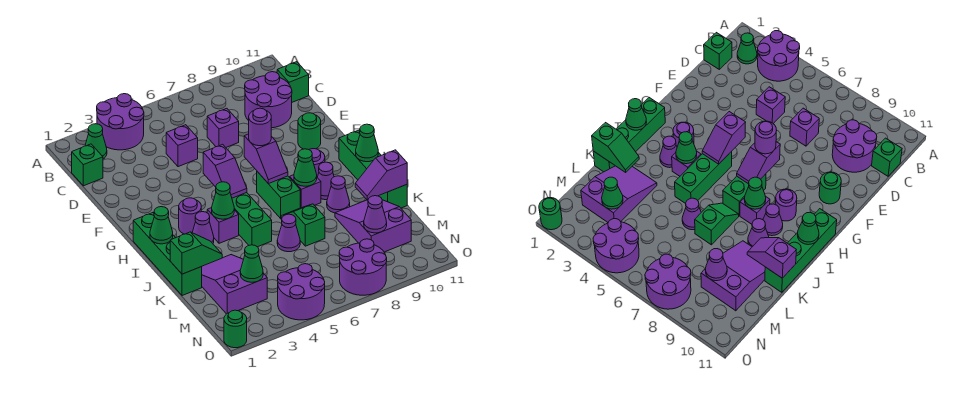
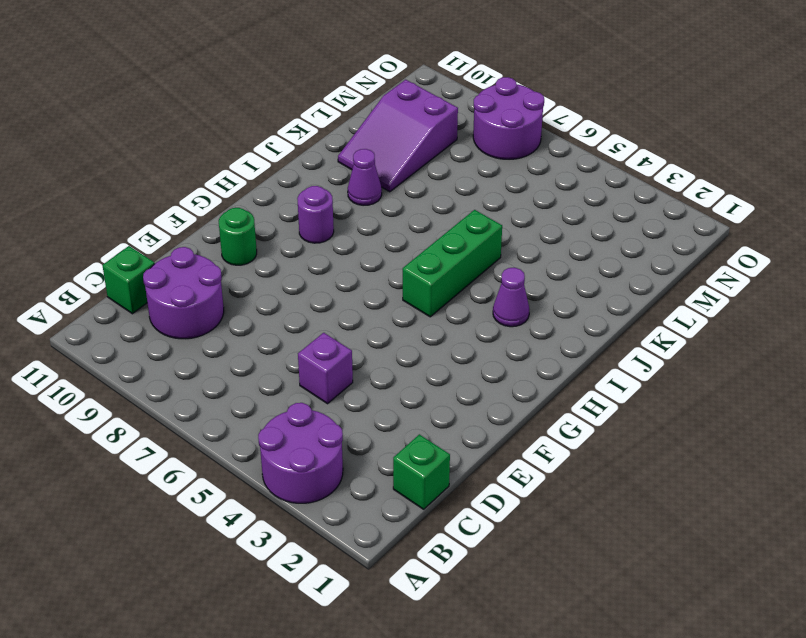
none -> green cone B2 level 1
none -> purple brick D7 level 1
none -> green brick H1:K1 level 1
none -> purple round brick H3 level 1

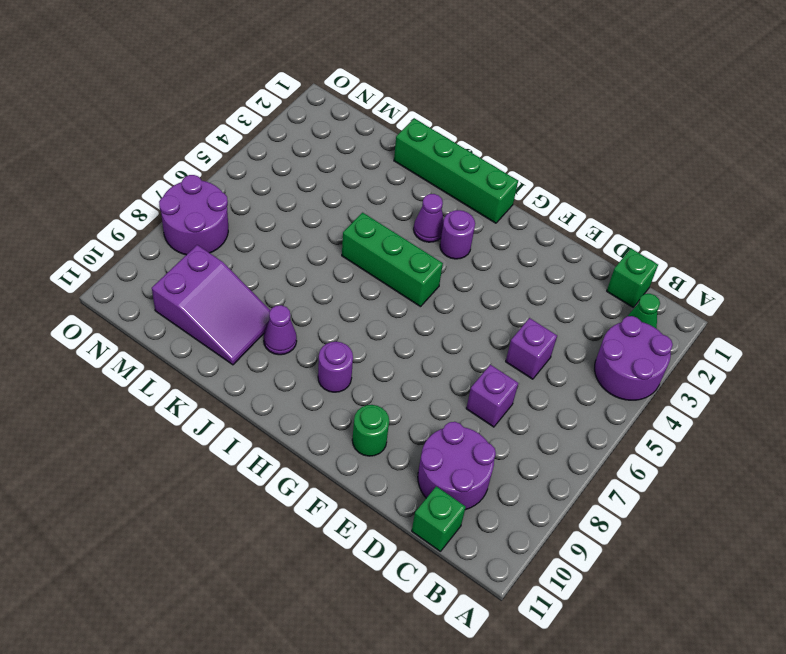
none -> green brick H7:I7 level 1
none -> green brick H11:K11 level 1
none -> purple brick I4 level 1
none -> purple brick I8 level 1

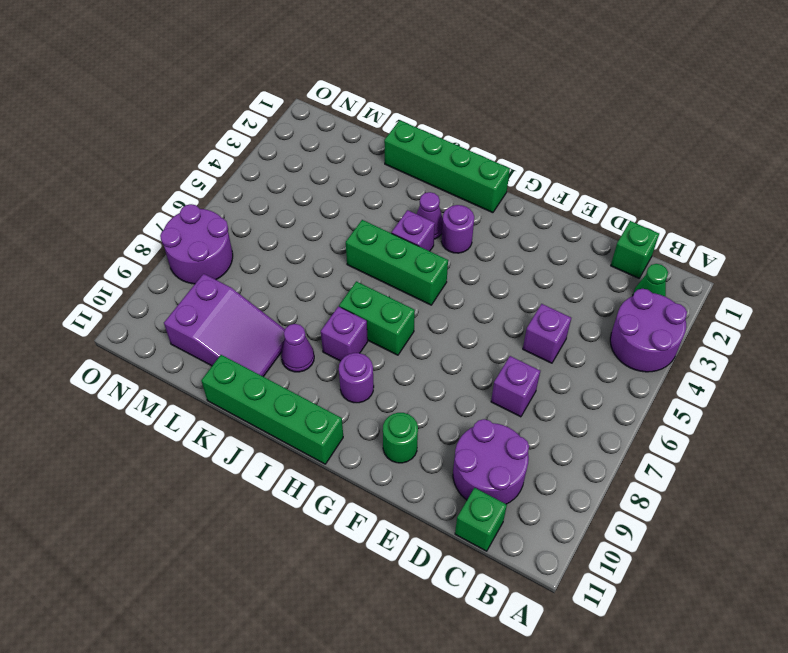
none -> purple cone I9 level 1
none -> green slope J7:K7 level 1 top K
none -> purple slope K2:M3 level 1 top M
none -> purple cone K6 level 1

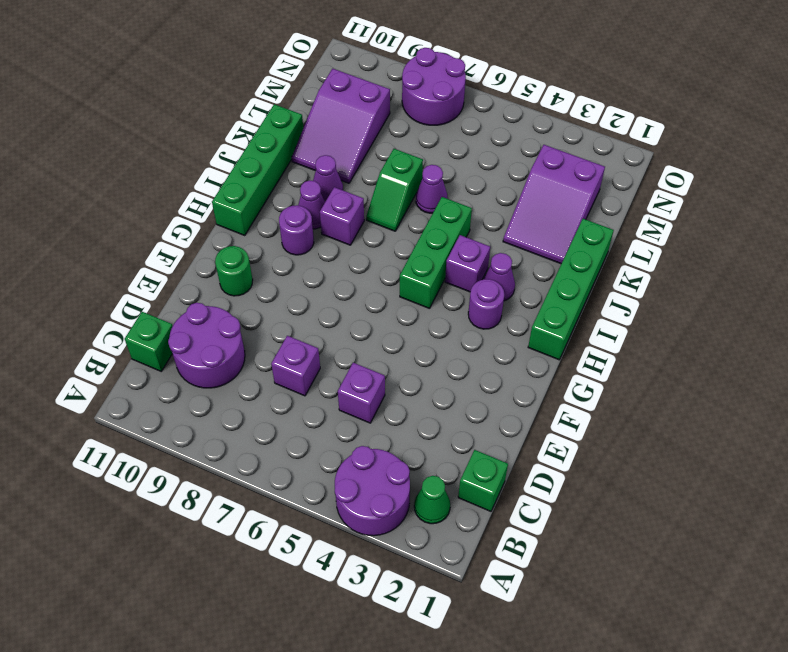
none -> green brick H7:I7 level 1
none -> purple round brick N4:O5 level 1
none -> green round brick O1 level 1
none -> purple slope G5:H5 level 2 top G

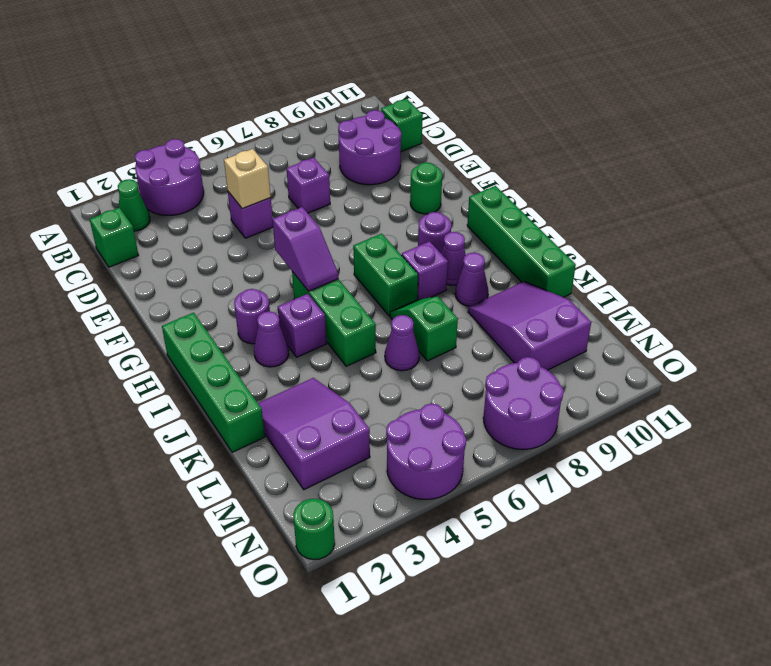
tan brick D5 level 2 -> none
none -> purple slope G7:H7 level 2 top G
none -> green cone I1 level 2
none -> green cone I4 level 2
none -> green cone I8 level 2

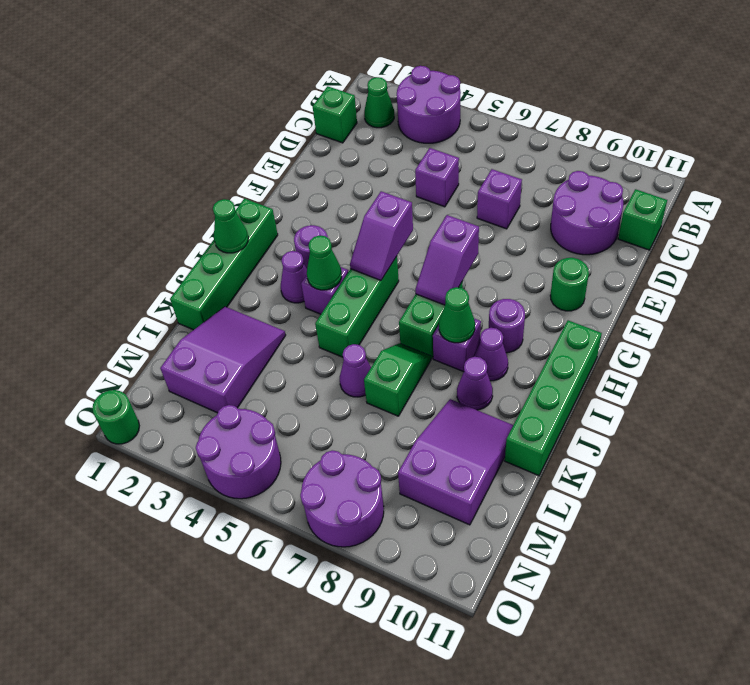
none -> green cone I11 level 2
none -> green slope K1:K2 level 2 top 1
none -> purple slope K10:K11 level 2 top 11
none -> green cone M3 level 2

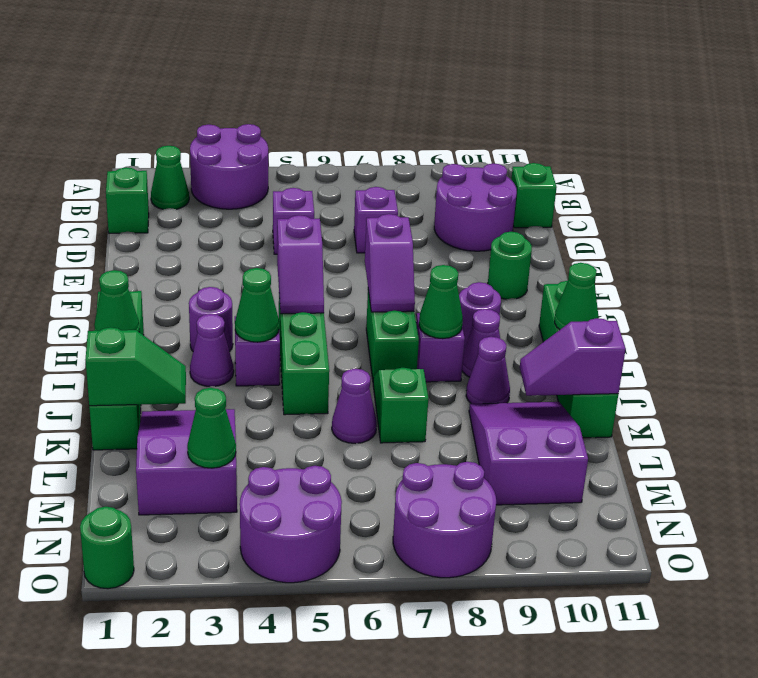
none -> purple cone M9 level 2
none -> purple round brick G7 level 3

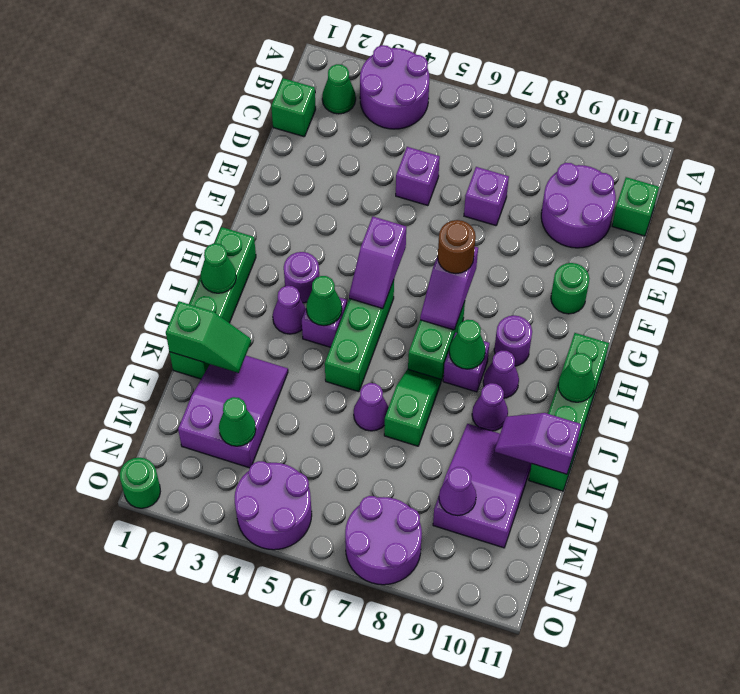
brown round brick G7 level 3 -> purple round brick G7 level 3

